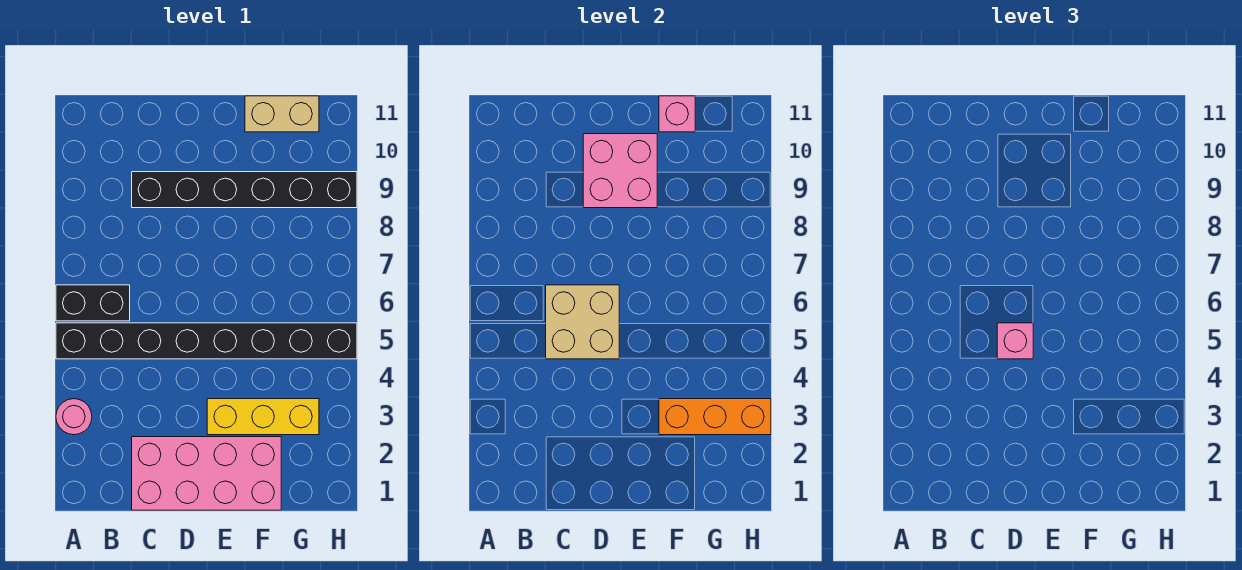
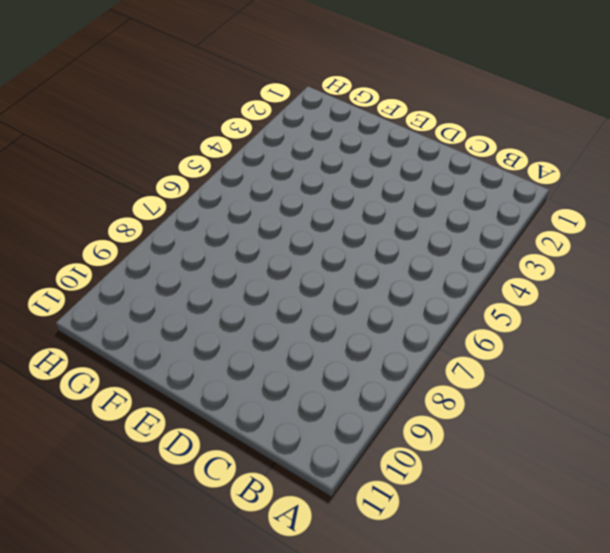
none -> pink round brick A3 level 1
none -> black brick A5:H5 level 1
none -> black brick A6:B6 level 1

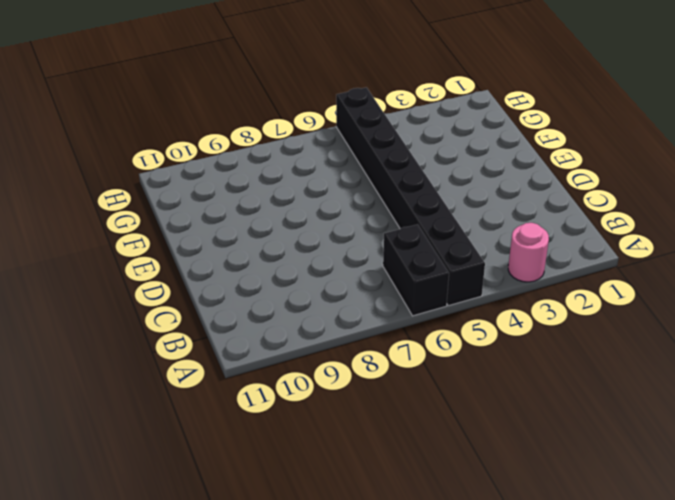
none -> pink brick C1:F2 level 1
none -> black brick C9:H9 level 1
none -> yellow brick E3:G3 level 1

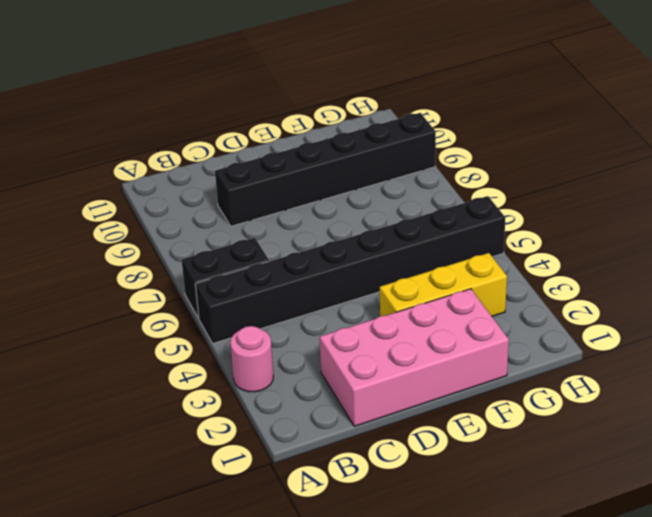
none -> tan brick F11:G11 level 1
none -> tan brick C5:D6 level 2
none -> pink brick D9:E10 level 2

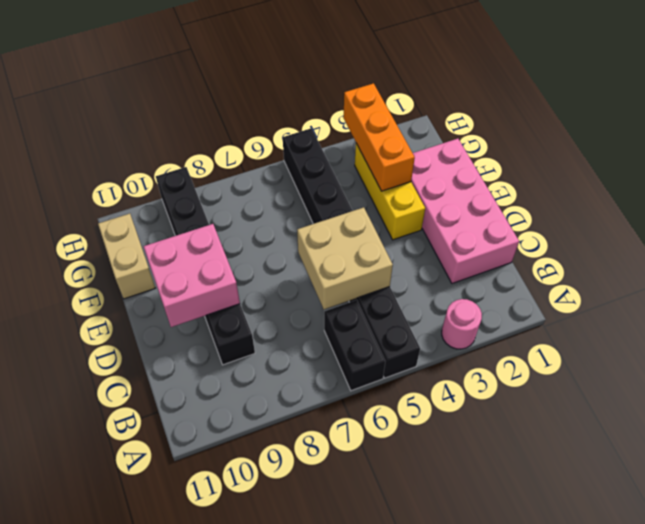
none -> pink brick F11 level 2
none -> pink brick D5 level 3

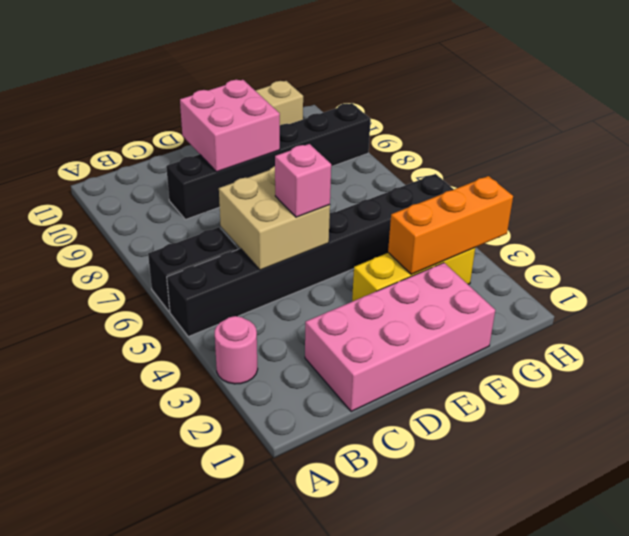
none -> pink brick F11 level 2

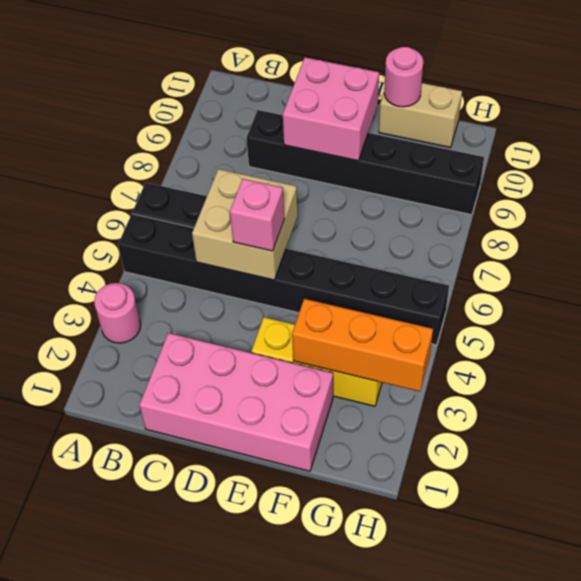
pink round brick F11 level 2 -> pink brick F11 level 2

